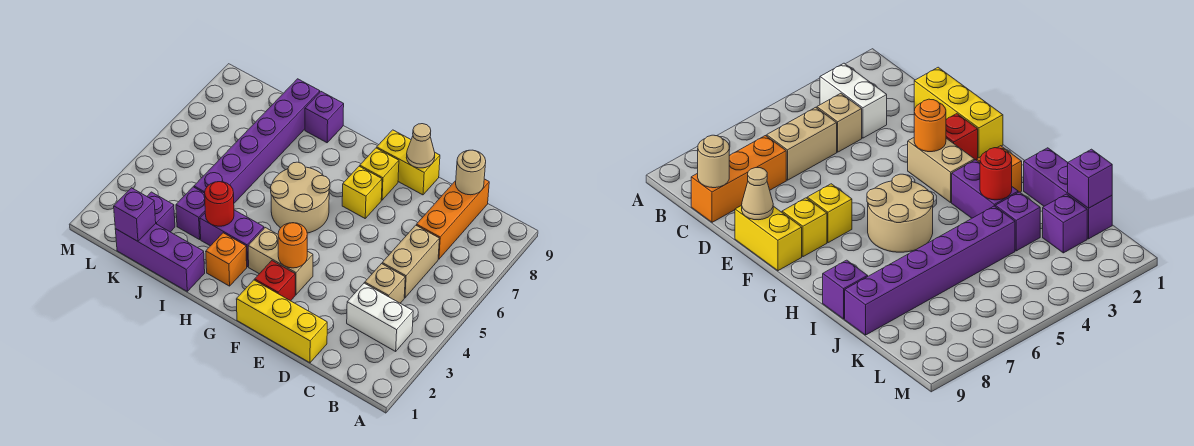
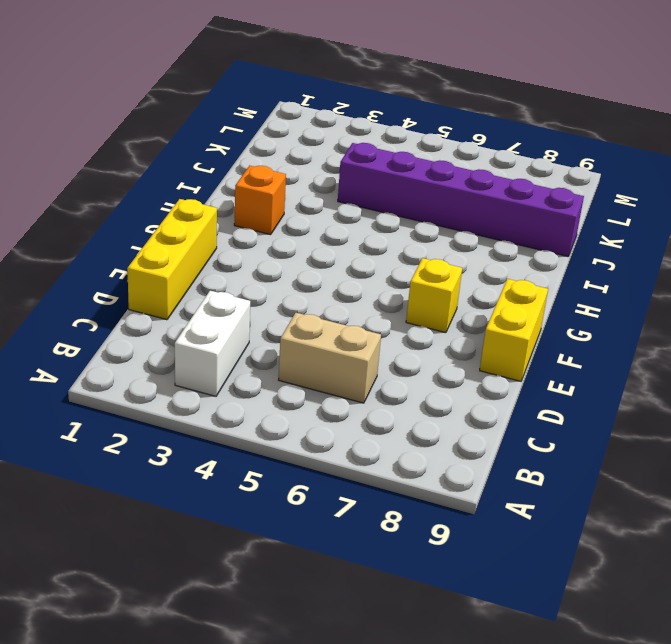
none -> tan brick C4 level 1
none -> orange brick C7:C9 level 1
none -> red brick F2 level 1

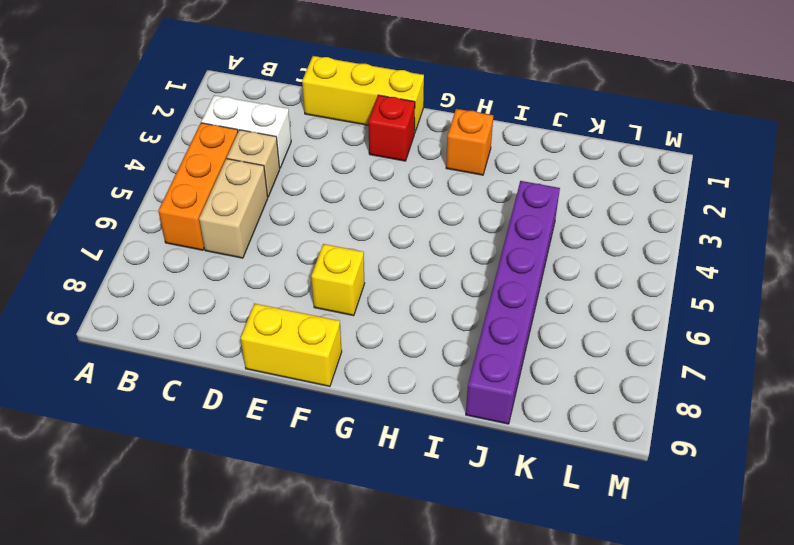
orange brick B4:B6 level 1 -> orange brick C7:C9 level 1
none -> tan brick F3:G3 level 1
none -> yellow brick F8 level 1
none -> tan round brick G5:H6 level 1

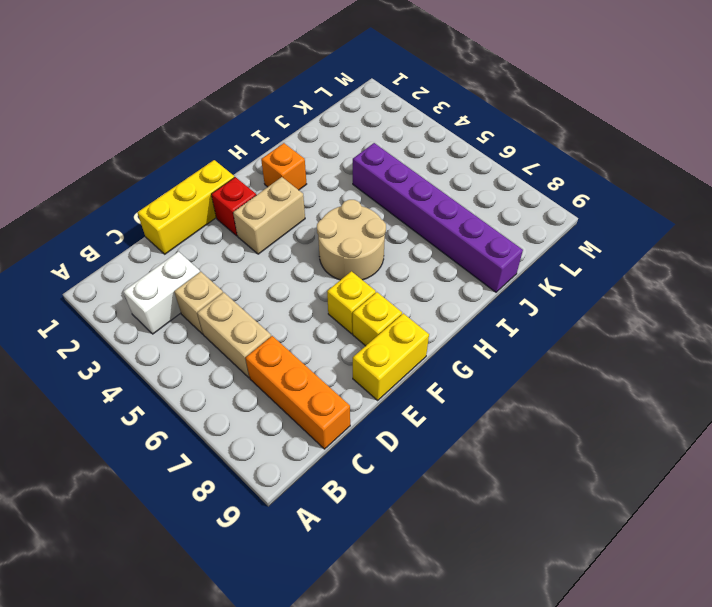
none -> purple brick H3:I3 level 1
none -> purple brick I1:K1 level 1
none -> purple brick I9 level 1

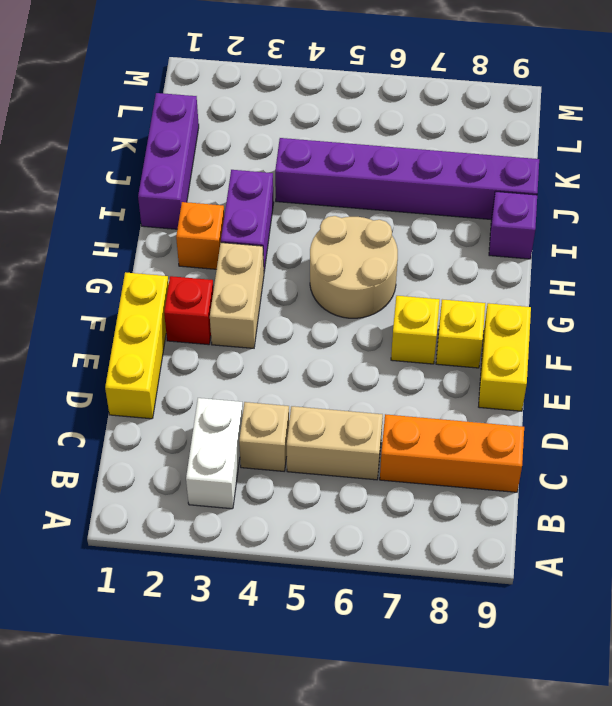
none -> purple brick J3 level 1
none -> purple brick K2 level 1
none -> tan round brick C9 level 2

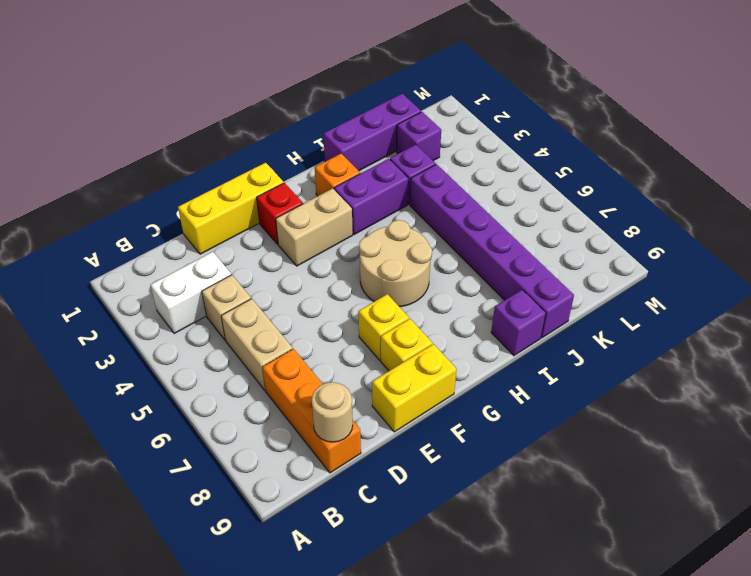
none -> tan cone E9 level 2
none -> orange round brick F3 level 2
none -> red round brick I3 level 2

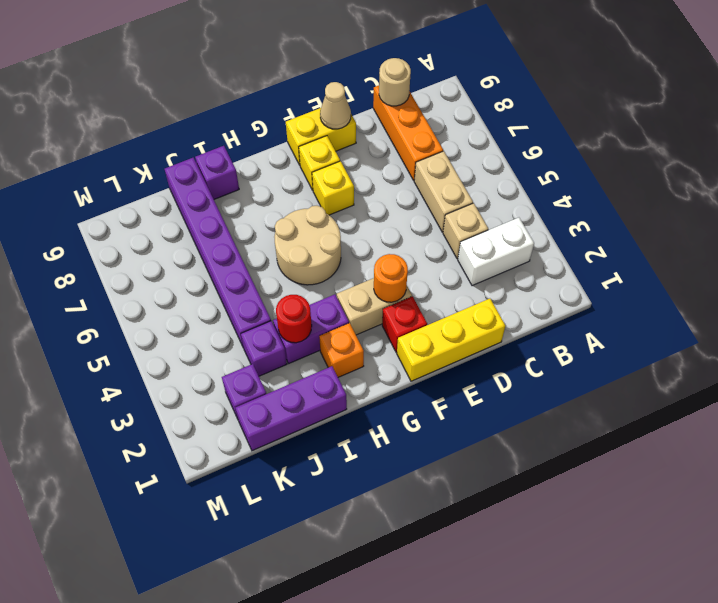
none -> purple brick K1 level 2

